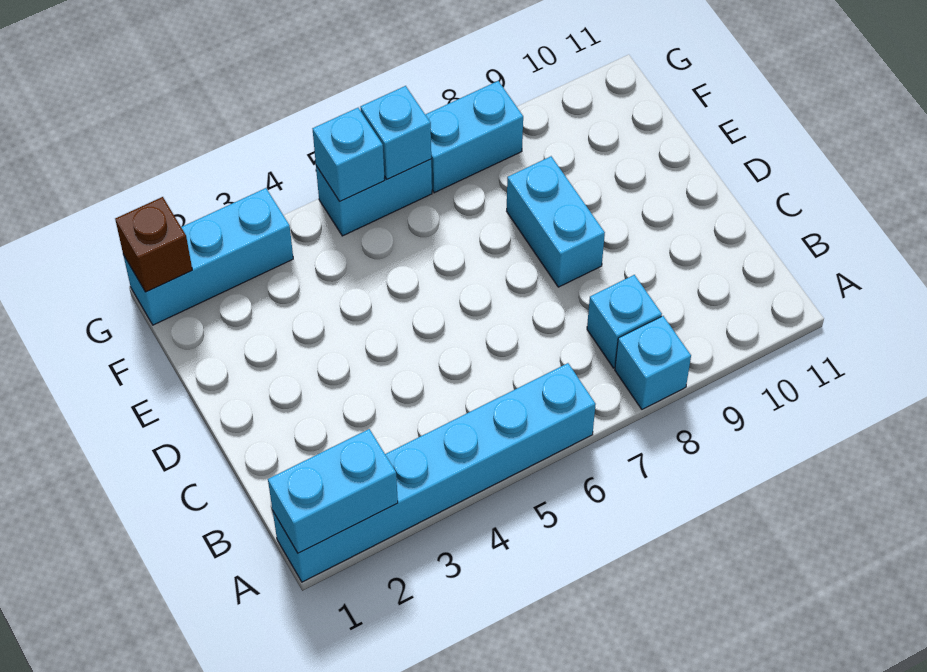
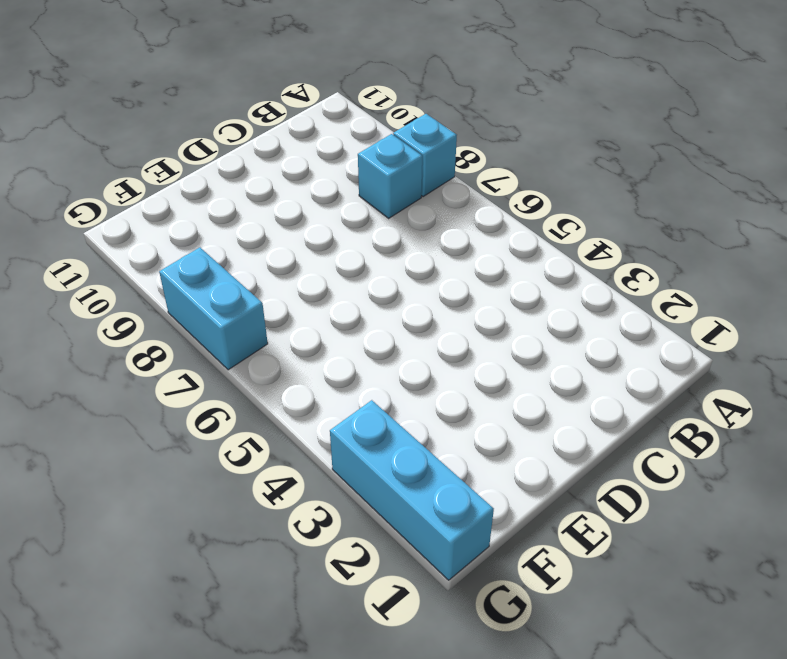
none -> cyan brick A1:A6 level 1
none -> cyan brick D8:E8 level 1

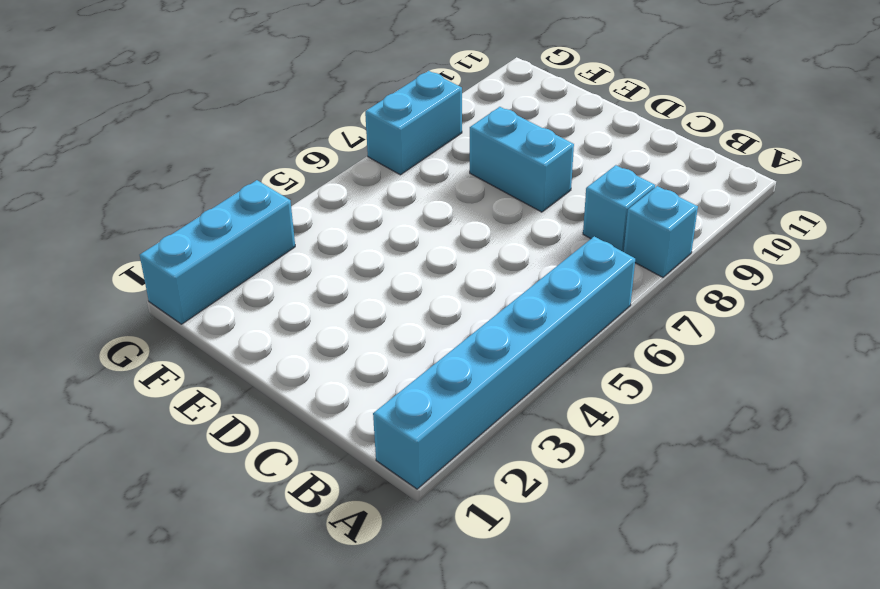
none -> cyan brick G5:G6 level 1
none -> cyan brick A1:A2 level 2

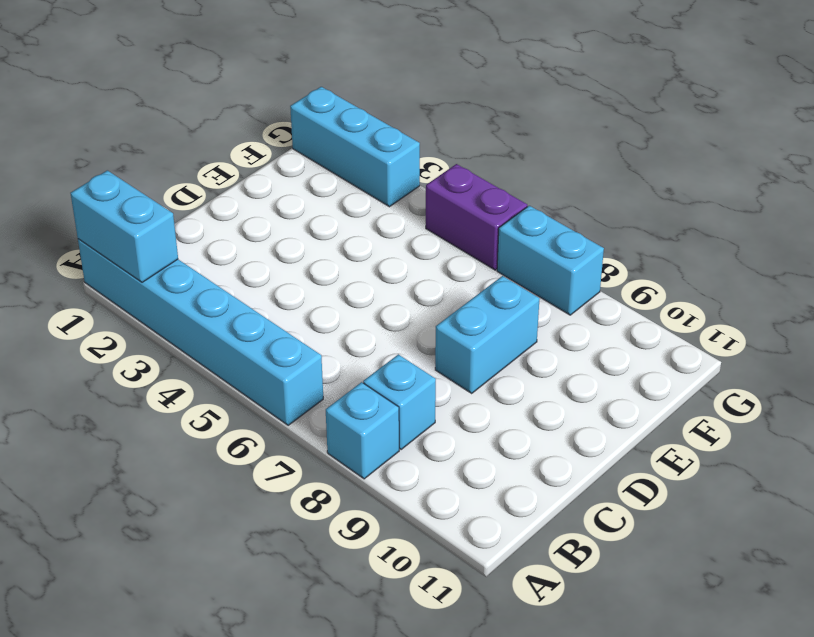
purple brick G5:G6 level 1 -> cyan brick G5:G6 level 1
none -> brown brick G1 level 2
none -> cyan brick G5 level 2

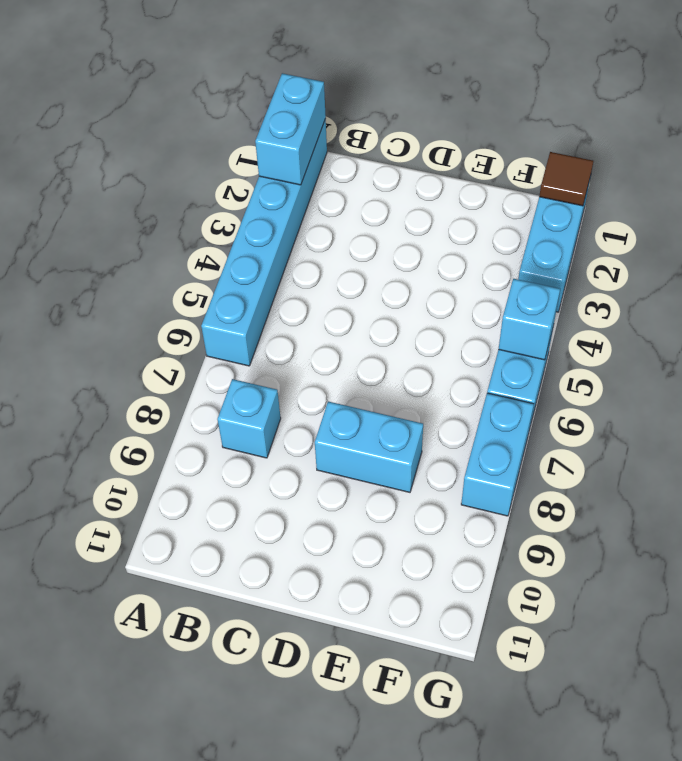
brown tile G1 level 2 -> brown brick G1 level 2
none -> cyan brick A8 level 1
none -> cyan brick G6 level 2

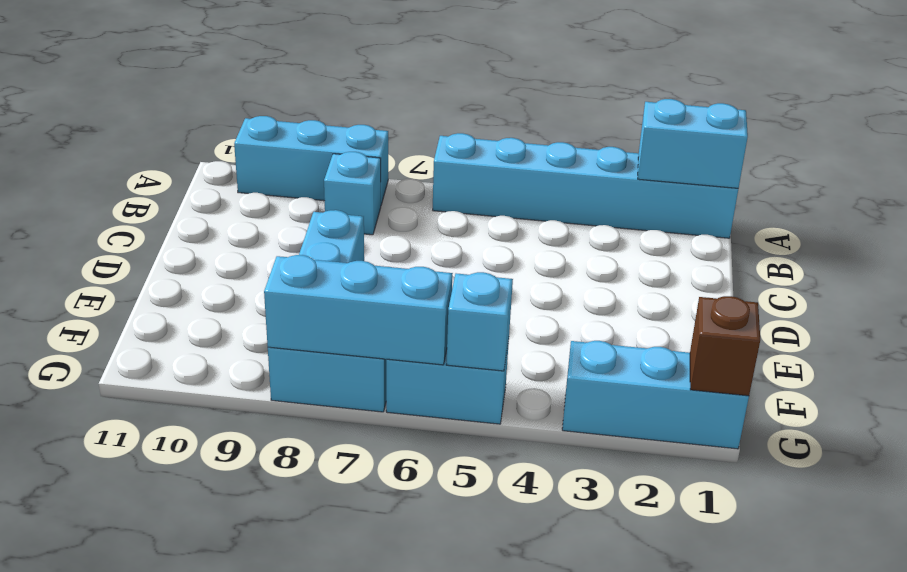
cyan brick A8:A10 level 1 -> cyan brick A8 level 1
cyan brick G6:G8 level 2 -> cyan brick G6 level 2

